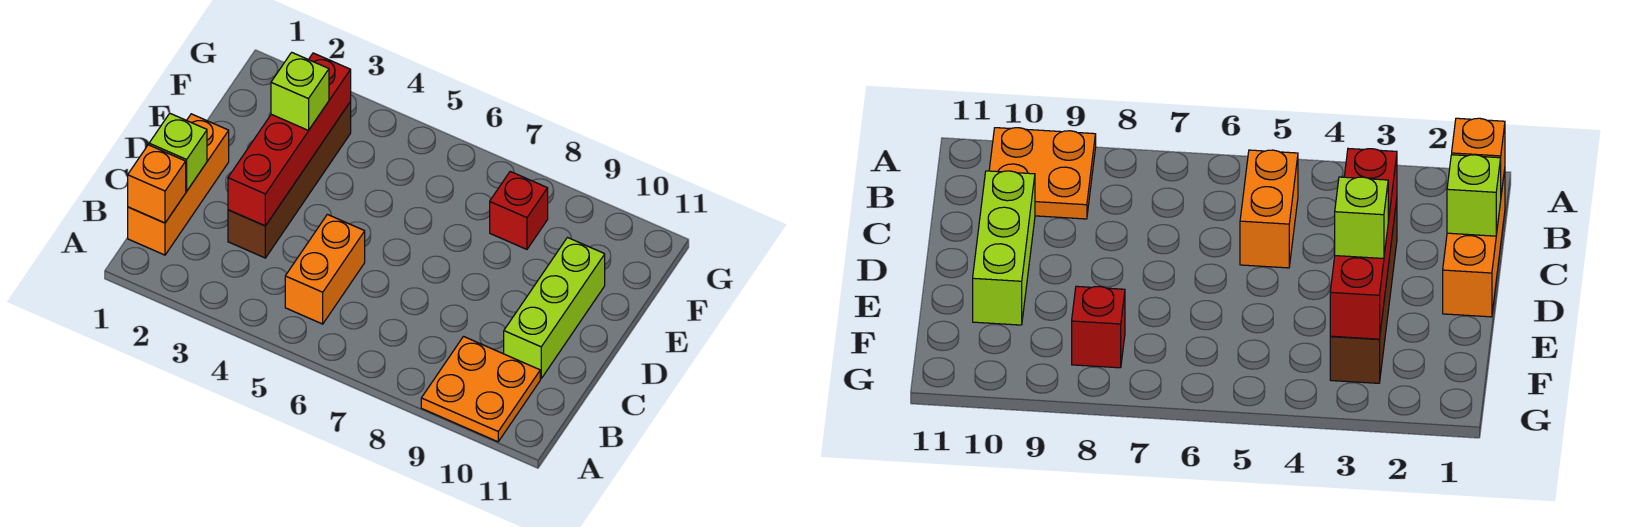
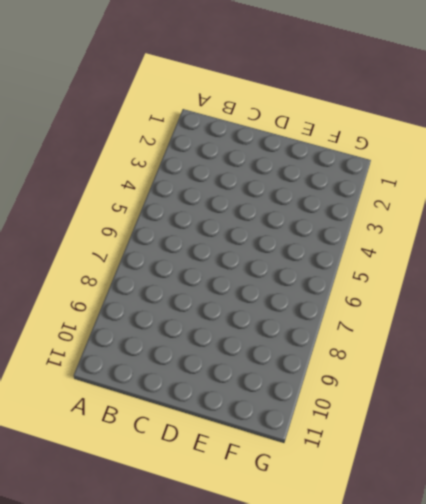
none -> orange plate A9:B10 level 1
none -> orange brick B1:D1 level 1

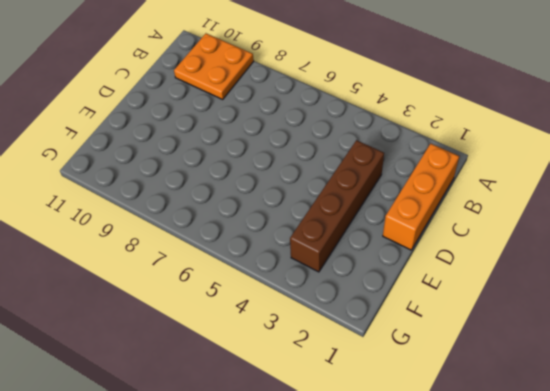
none -> orange brick B5:C5 level 1
none -> lime brick C10:E10 level 1

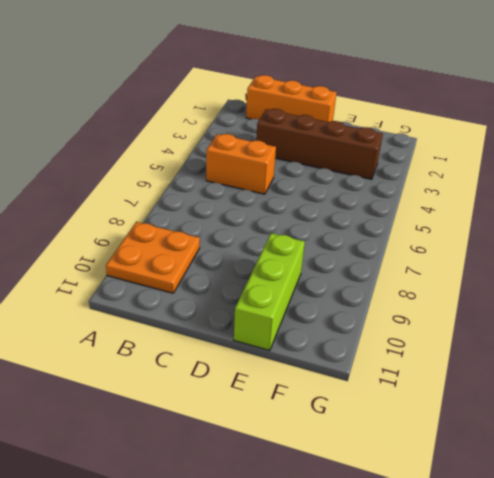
lime brick E9:E11 level 1 -> lime brick C10:E10 level 1
none -> red brick F8 level 1
none -> orange brick B1 level 2

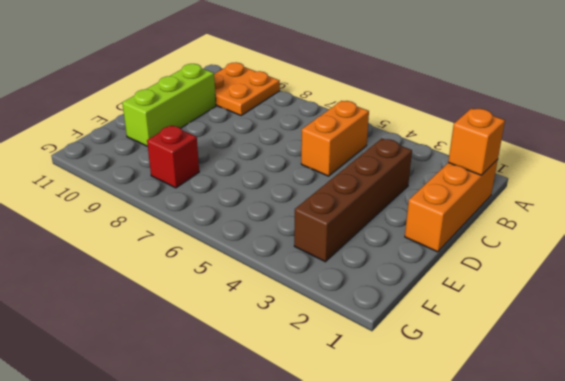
none -> lime brick C1 level 2
none -> red brick C3:F3 level 2

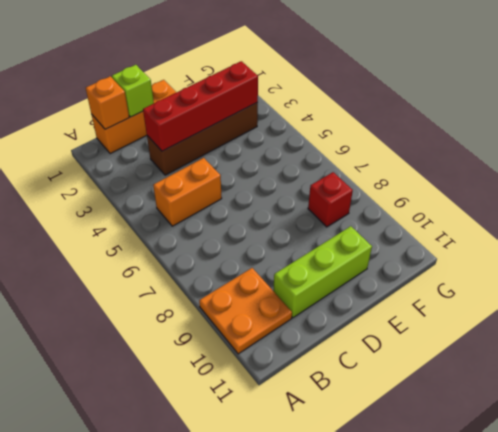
none -> lime brick E3 level 3

